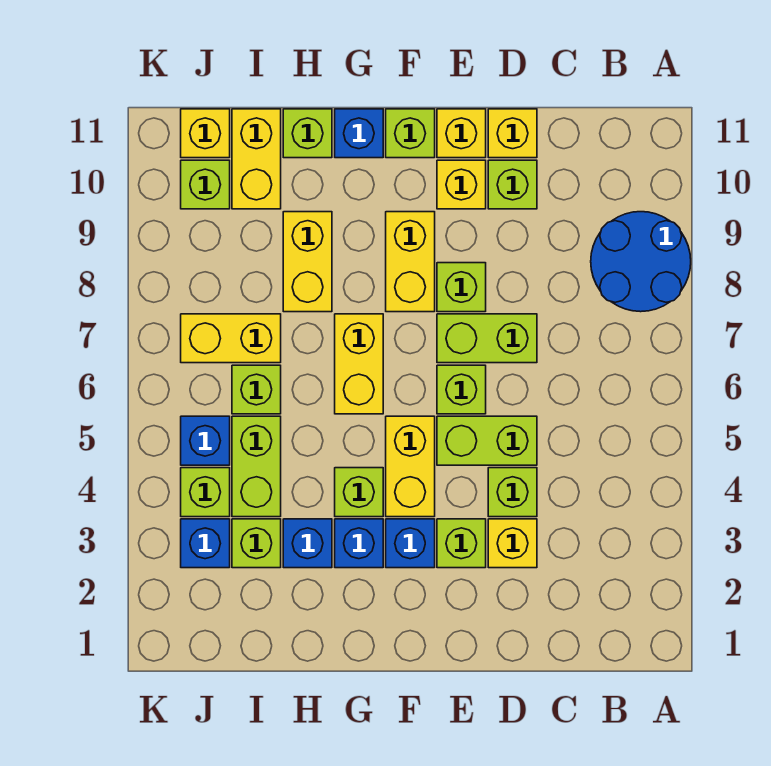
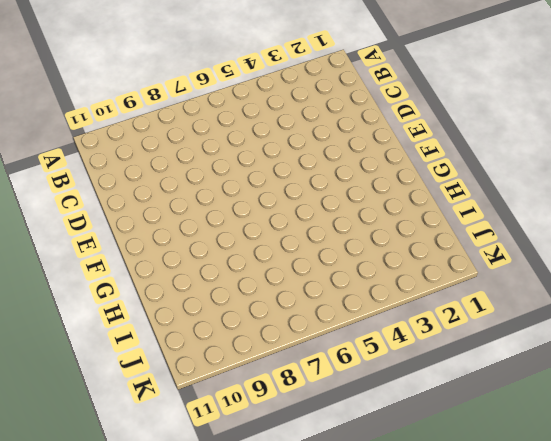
none -> blue round brick A8:B9 level 1
none -> yellow brick D3 level 1
none -> lime brick D4 level 1
none -> lime brick D5:E5 level 1

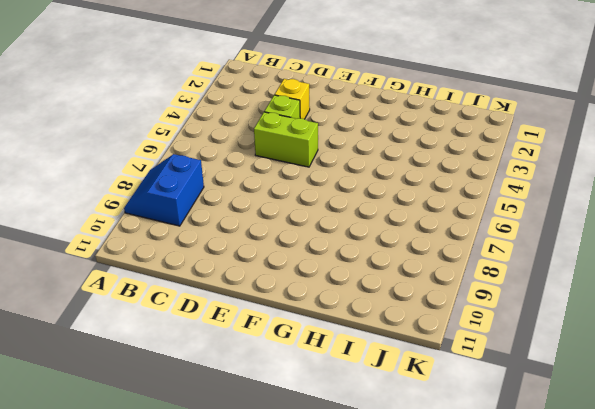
blue slope A8:B9 level 1 top B -> blue round brick A8:B9 level 1
none -> lime brick D7:E7 level 1
none -> lime brick D10 level 1
none -> yellow brick D11 level 1
none -> lime brick E3 level 1

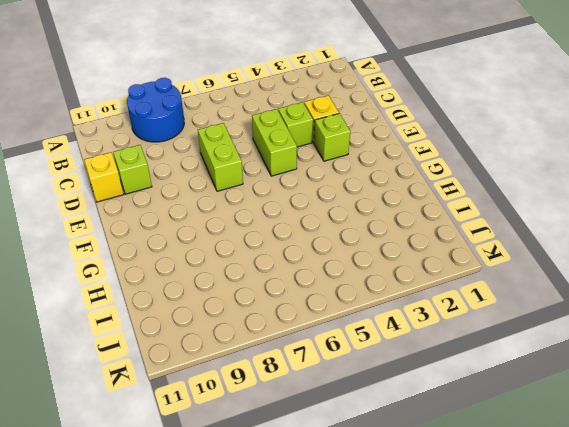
none -> lime brick E6 level 1
none -> lime brick E8 level 1
none -> yellow brick E10 level 1
none -> yellow brick E11 level 1

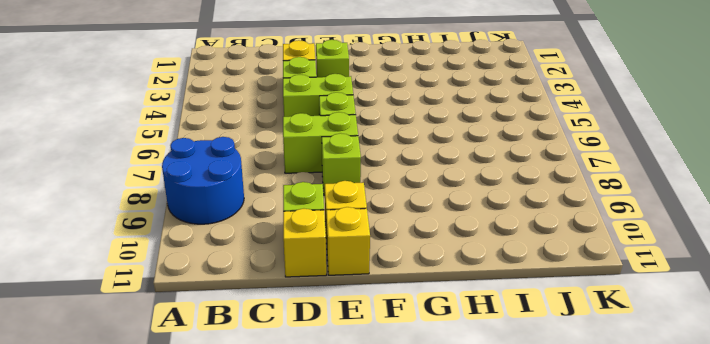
none -> blue brick F3 level 1
none -> yellow brick F4:F5 level 1
none -> yellow brick F8:F9 level 1
none -> lime brick F11 level 1

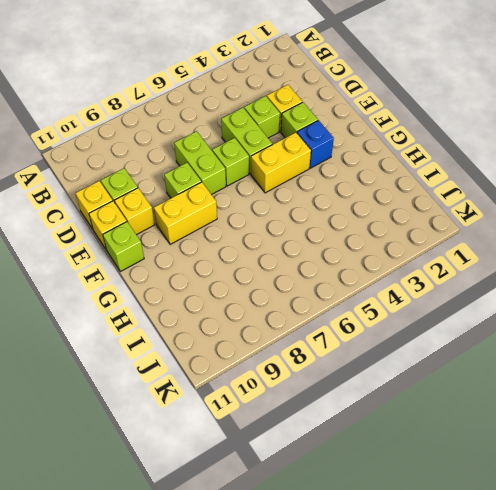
none -> blue round brick A8:B9 level 1
none -> blue brick G3 level 1
none -> lime brick G4 level 1
none -> yellow brick G6:G7 level 1

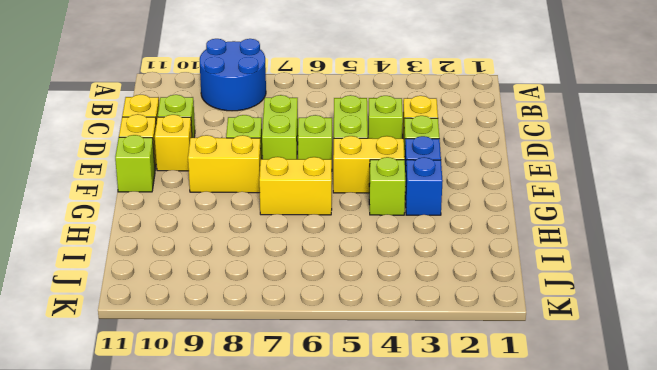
none -> blue brick G11 level 1
none -> blue brick H3 level 1
none -> yellow brick H8:H9 level 1
none -> lime brick H11 level 1

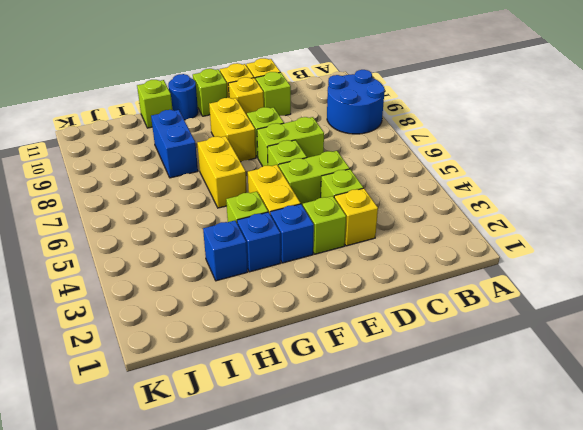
blue round brick G11 level 1 -> blue brick G11 level 1
blue brick H8:H9 level 1 -> yellow brick H8:H9 level 1
none -> lime brick I3 level 1
none -> lime brick I4:I5 level 1
none -> lime brick I6 level 1
none -> yellow brick I7:J7 level 1

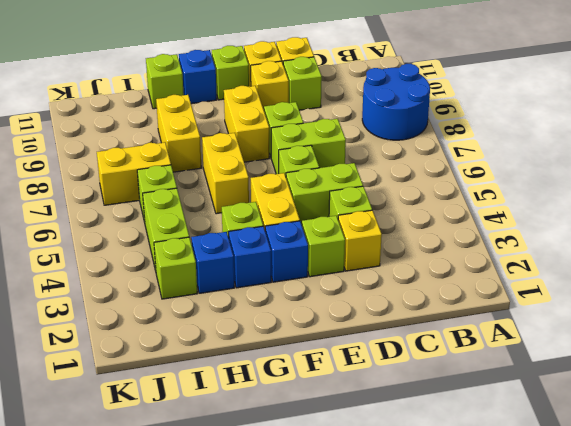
none -> yellow brick I10:I11 level 1
none -> blue brick J3 level 1
none -> lime brick J4 level 1
none -> blue brick J5 level 1

